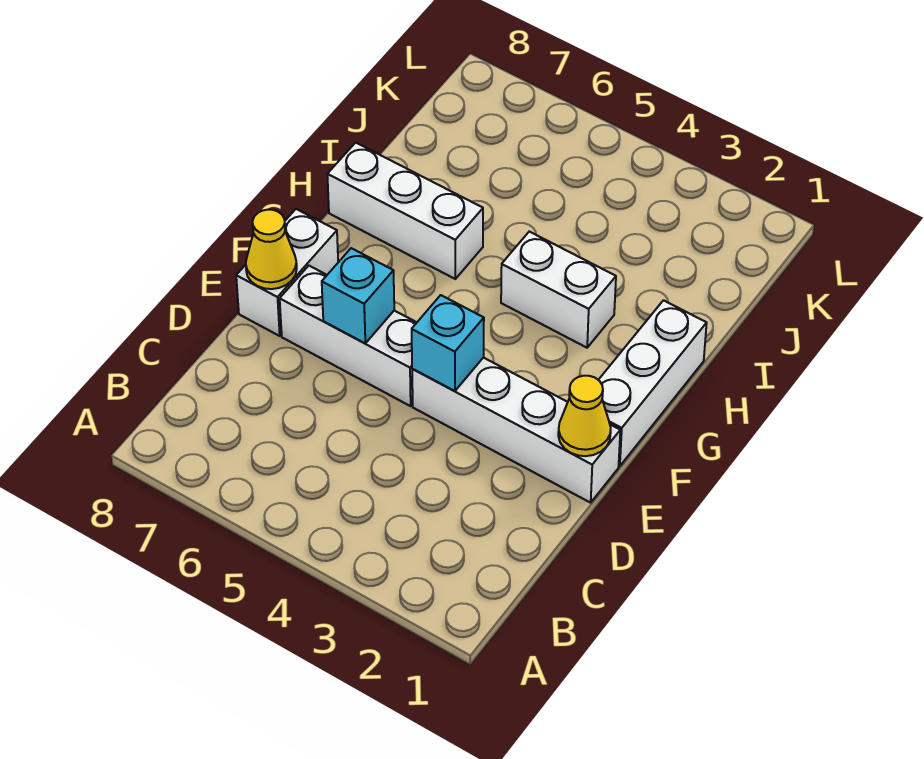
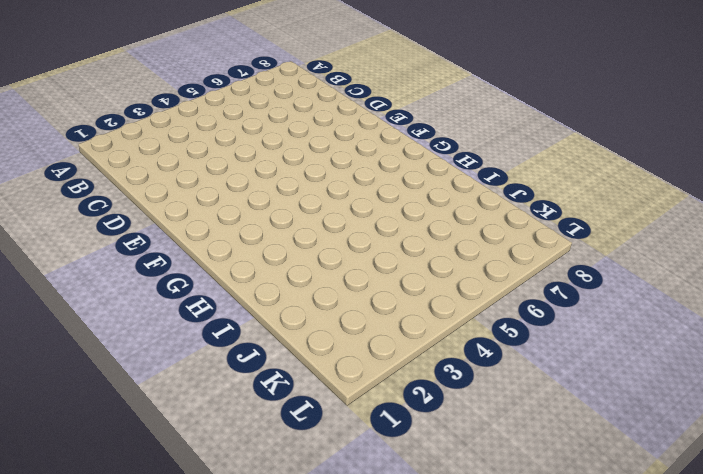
none -> white brick E1:E4 level 1
none -> white brick E5:E7 level 1

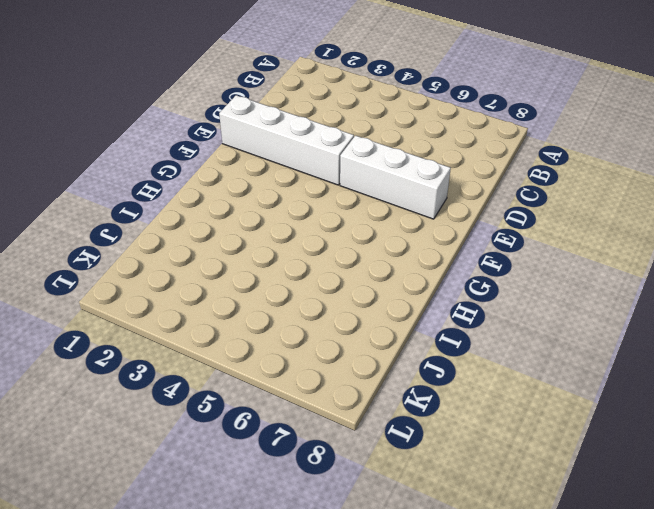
none -> white brick E8:F8 level 1
none -> white brick F1:H1 level 1

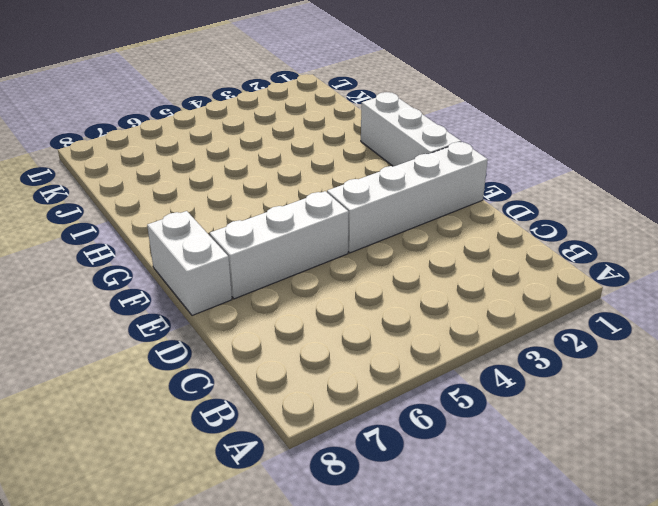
none -> white brick H3:H4 level 1
none -> white brick H6:H8 level 1

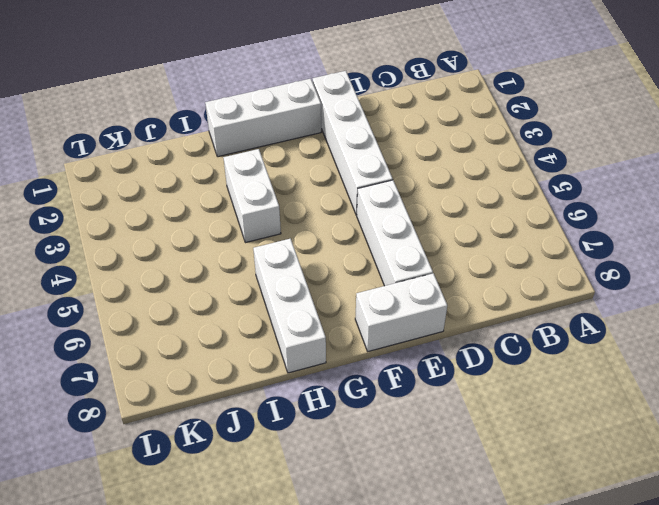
none -> yellow cone E1 level 2
none -> cyan brick E4 level 2

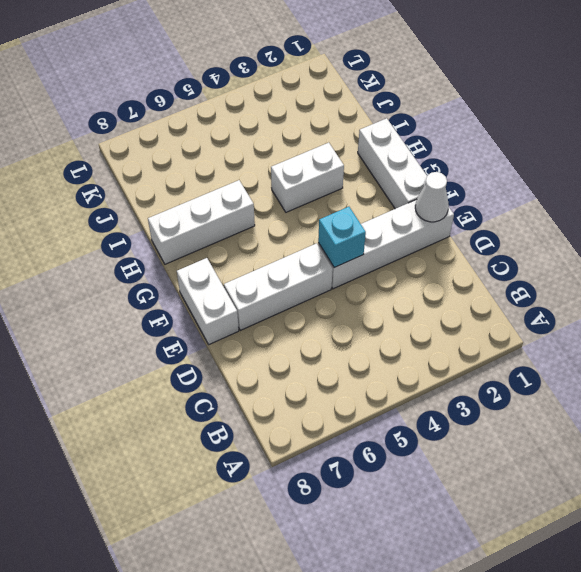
white cone E1 level 2 -> yellow cone E1 level 2
none -> cyan brick E6 level 2
none -> yellow cone E8 level 2

